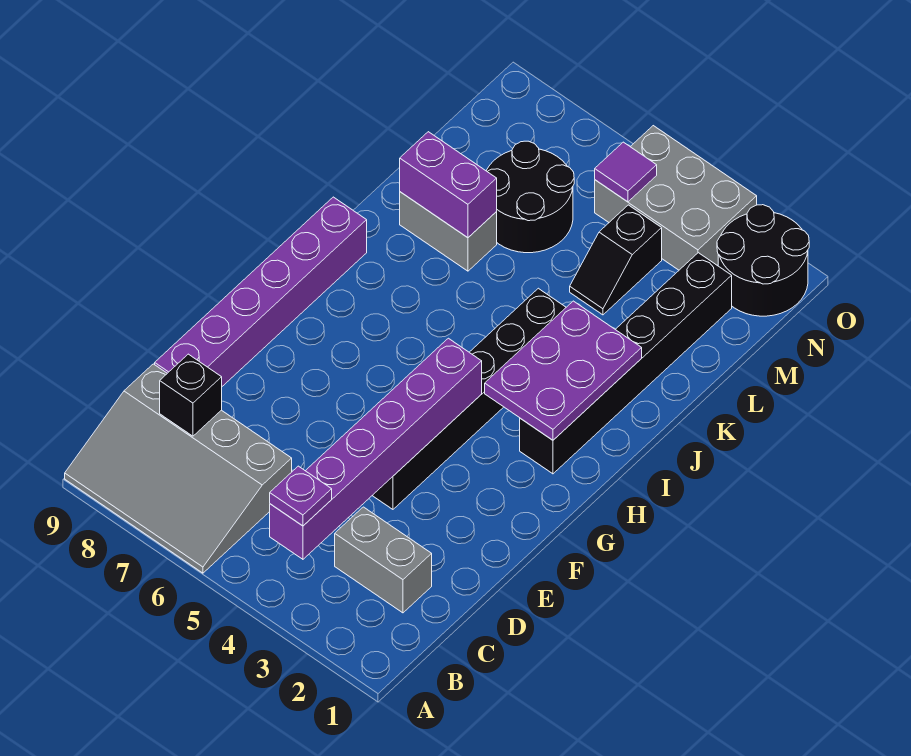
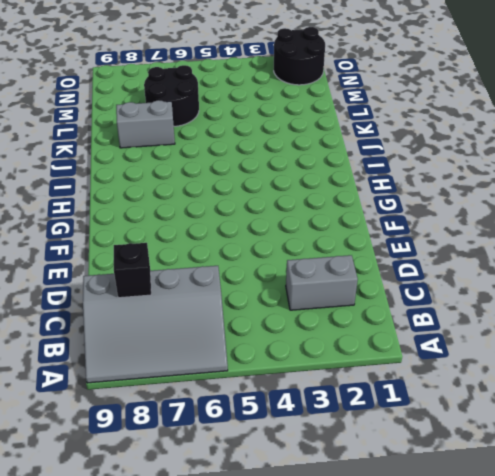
none -> purple brick D9:I9 level 1
none -> black brick E4:J4 level 1
none -> black brick H2:M2 level 1

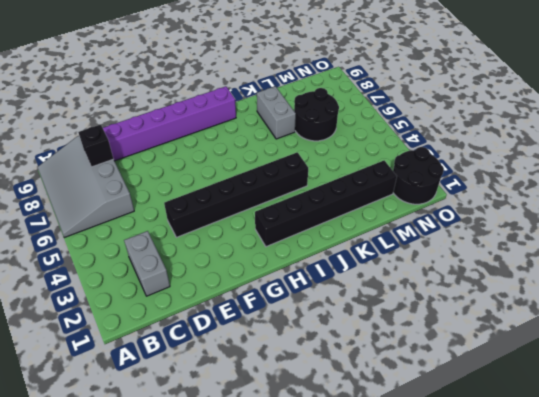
none -> black slope L4:M4 level 1 top M
none -> grey brick N3:O5 level 1
none -> purple brick B4:G4 level 2

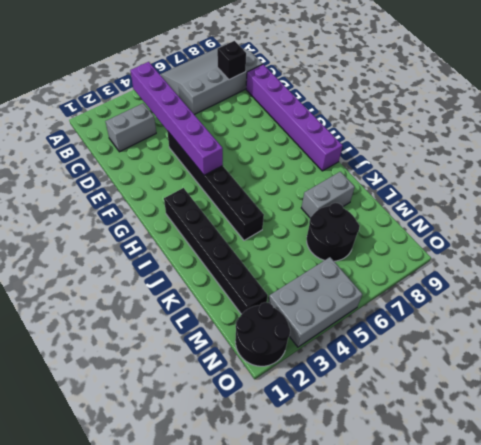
none -> black slope L4:M4 level 1 top M
none -> purple plate H2:J3 level 2
none -> purple brick K7:K8 level 2

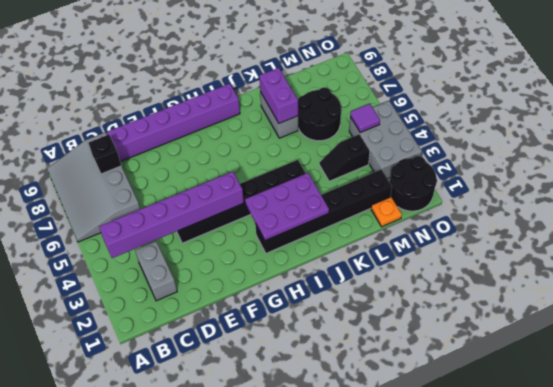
orange plate M1 level 1 -> none
none -> purple plate B4 level 3

